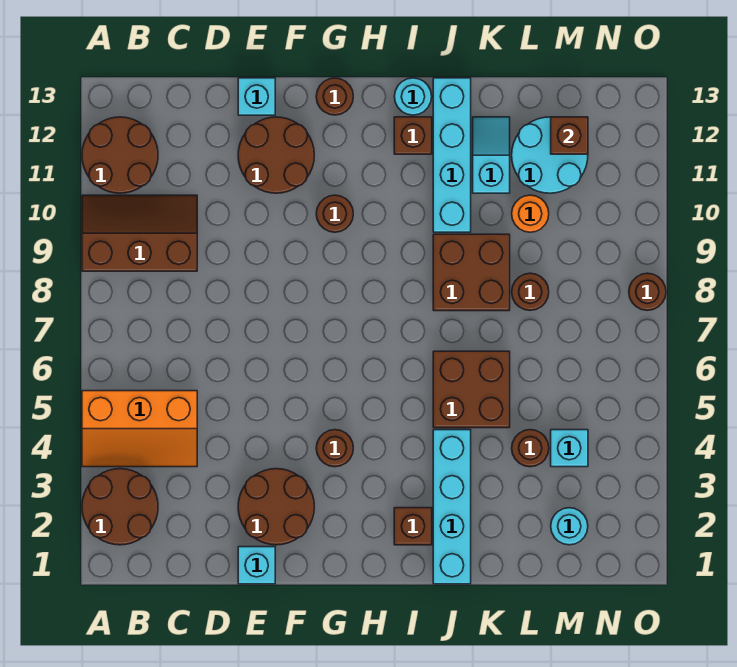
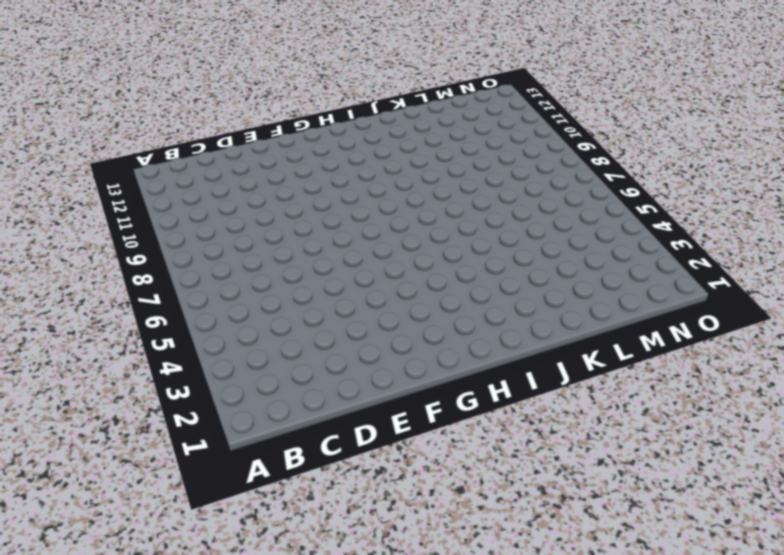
none -> brown round brick A2:B3 level 1
none -> orange slope A4:C5 level 1 top 5
none -> brown slope A9:C10 level 1 top 9

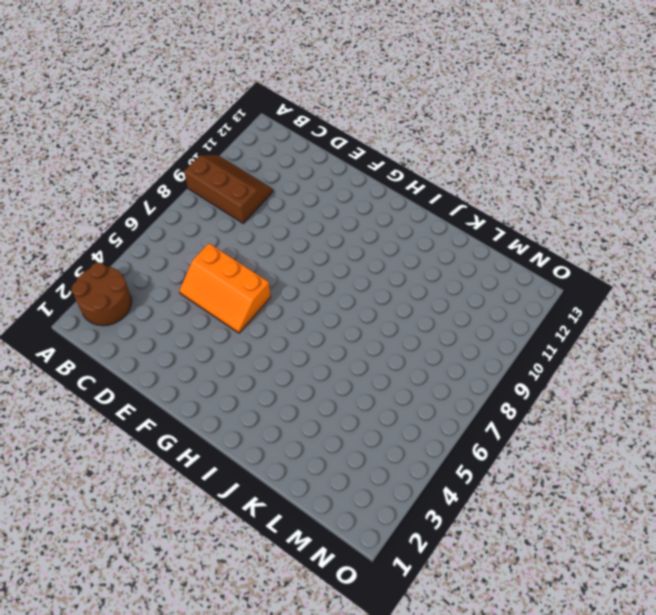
orange slope D5:F6 level 1 top 6 -> orange slope A4:C5 level 1 top 5
none -> brown round brick A11:B12 level 1
none -> cyan brick E1 level 1
none -> brown round brick E2:F3 level 1

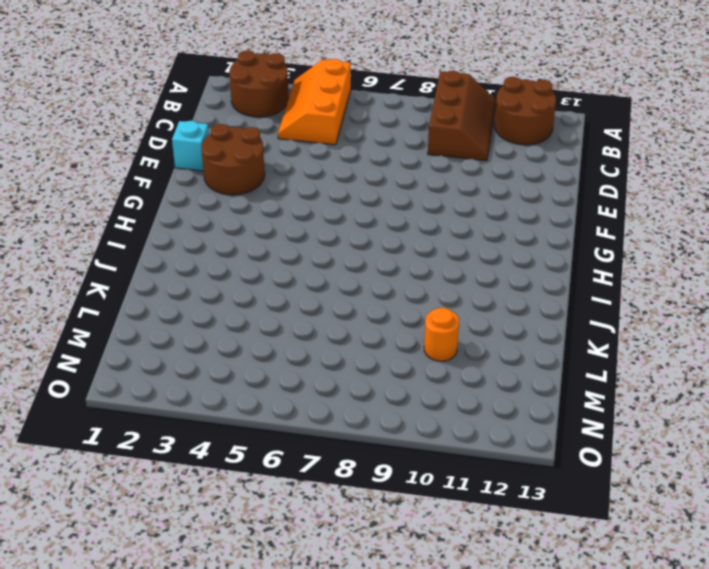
none -> brown round brick E11:F12 level 1
none -> cyan brick E13 level 1
none -> brown round brick G4 level 1

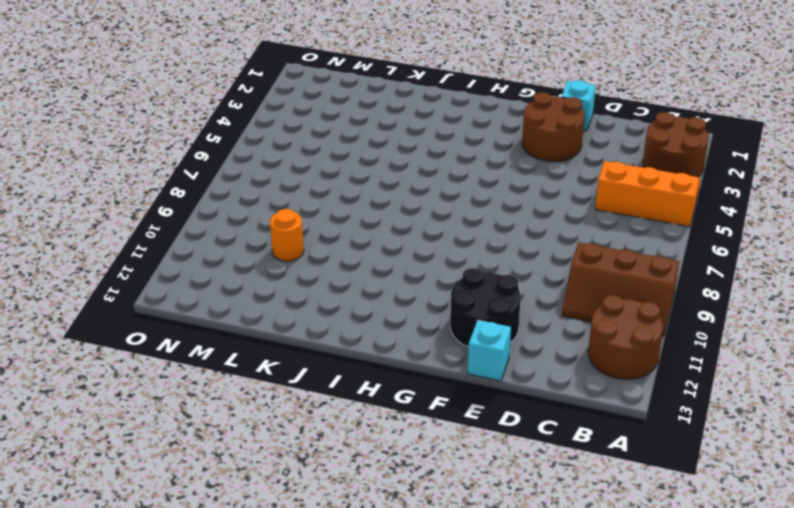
black round brick E11:F12 level 1 -> brown round brick E11:F12 level 1
none -> brown round brick G4 level 1
none -> brown round brick G10 level 1
none -> brown round brick G13 level 1

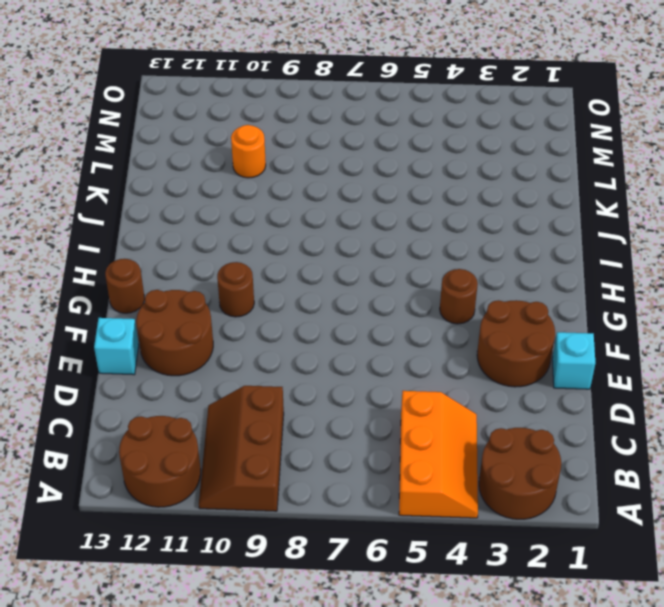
none -> brown brick I2 level 1
none -> brown brick I12 level 1
none -> cyan round brick I13 level 1

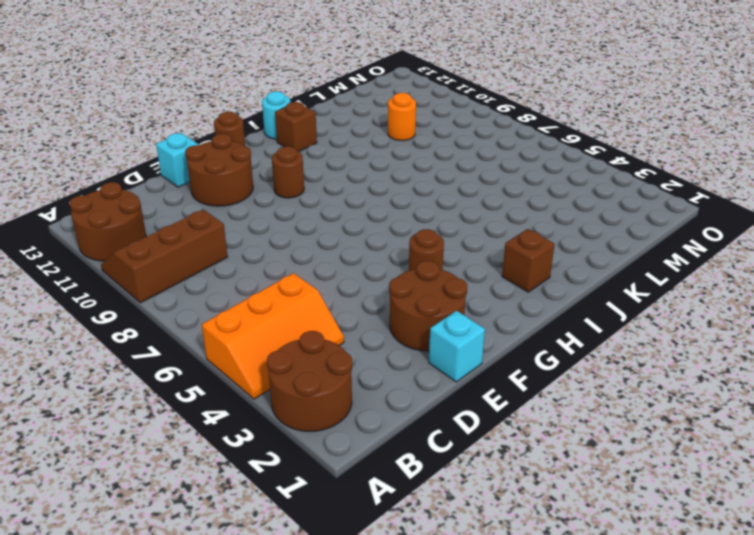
none -> cyan brick J1:J4 level 1
none -> brown brick J5:K6 level 1
none -> brown brick J8:K9 level 1

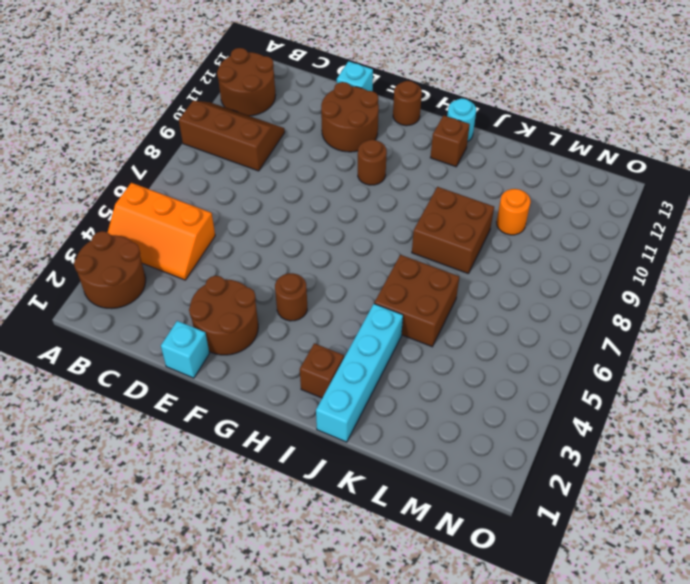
none -> cyan brick J10:J13 level 1
none -> cyan slope K11:K12 level 1 top 11
none -> brown round brick L4 level 1

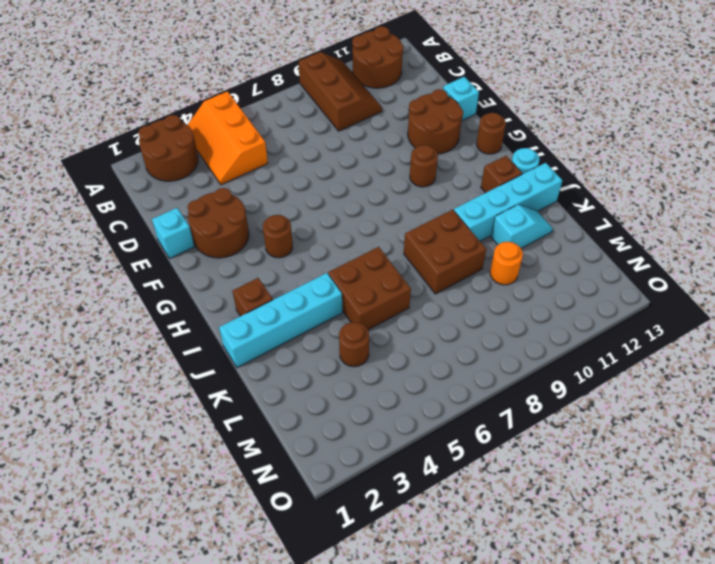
none -> brown round brick L8 level 1
none -> cyan round brick L11:M12 level 1
none -> cyan round brick M2 level 1

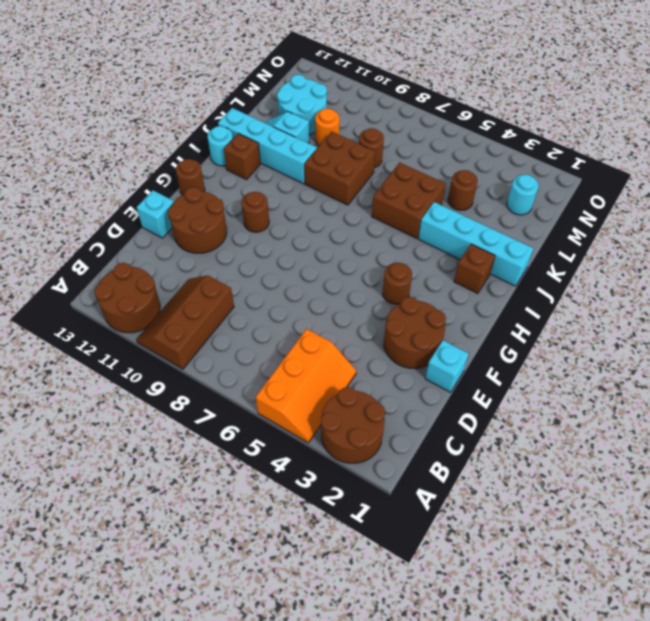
none -> cyan brick M4 level 1
none -> brown round brick O8 level 1
none -> brown brick M12 level 2

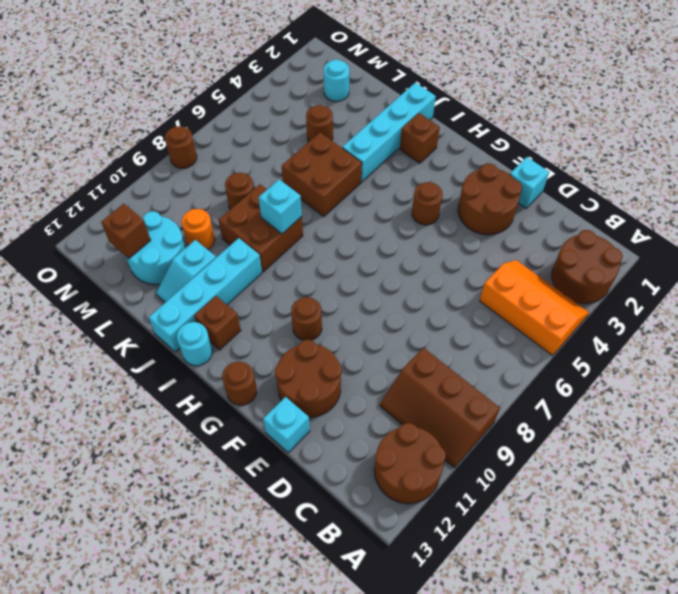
cyan brick J8 level 2 -> cyan brick M4 level 1

